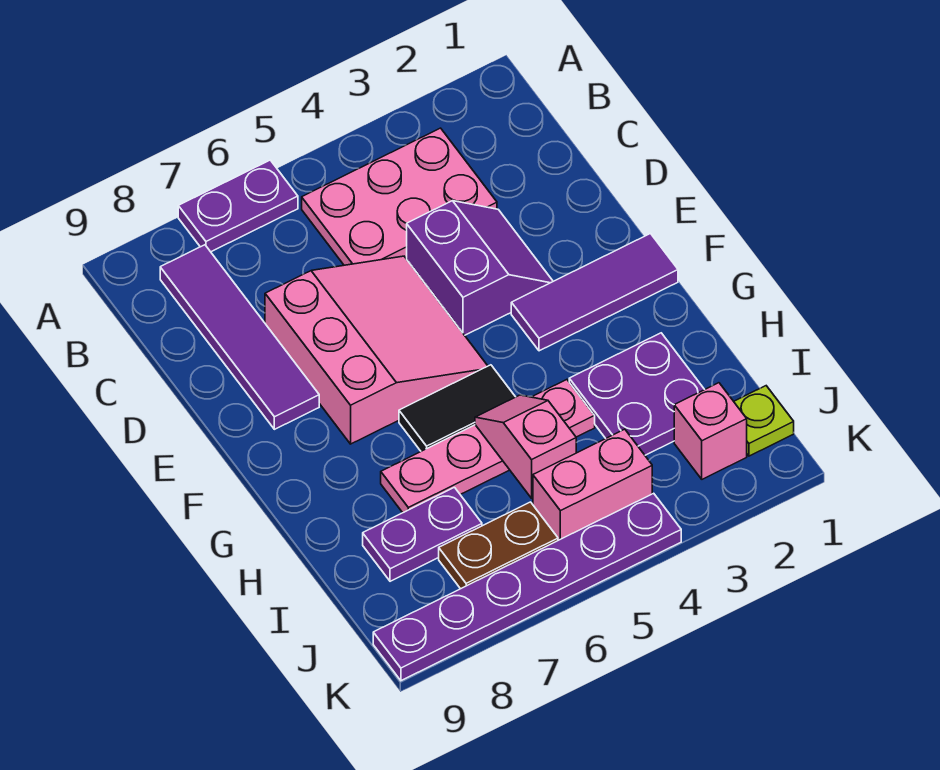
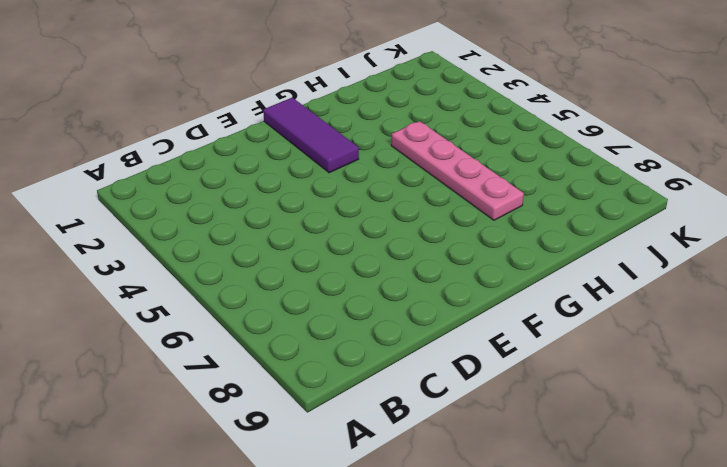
none -> purple plate A6:A7 level 1
none -> pink plate B3:C5 level 1
none -> purple tile B8:E8 level 1

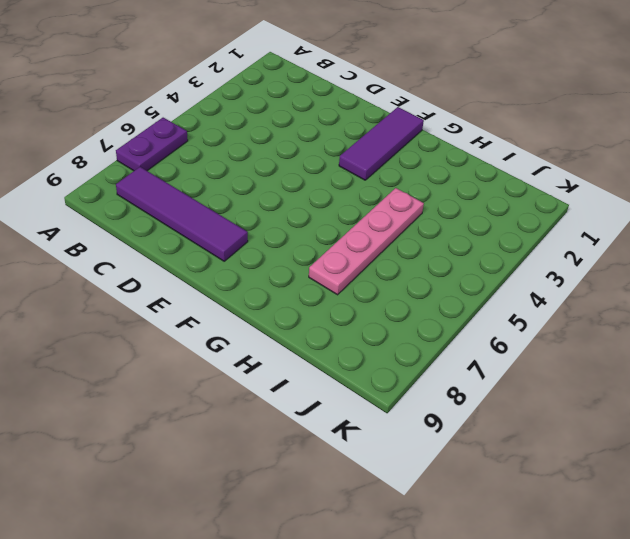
none -> pink plate B3:C5 level 1
none -> purple slope D3:E4 level 1 top 4
none -> pink slope D5:F7 level 1 top 7

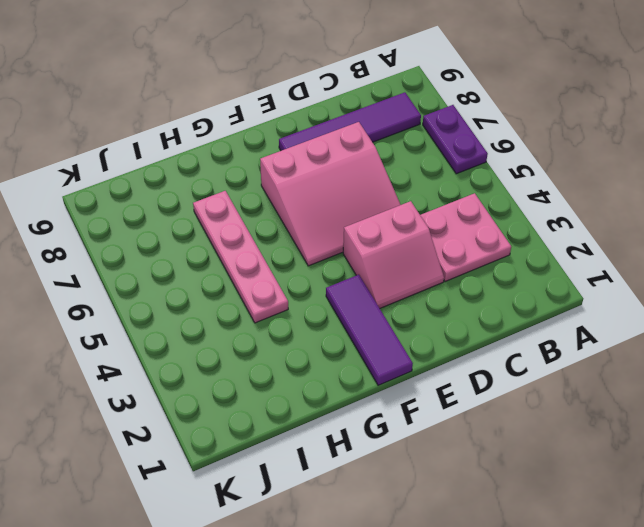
pink plate B3:C4 level 1 -> pink plate B3:C5 level 1
pink slope D3:E4 level 1 top 4 -> purple slope D3:E4 level 1 top 4
none -> black tile G5:G6 level 1
none -> purple plate H2:I3 level 1
none -> purple plate I7:I8 level 1

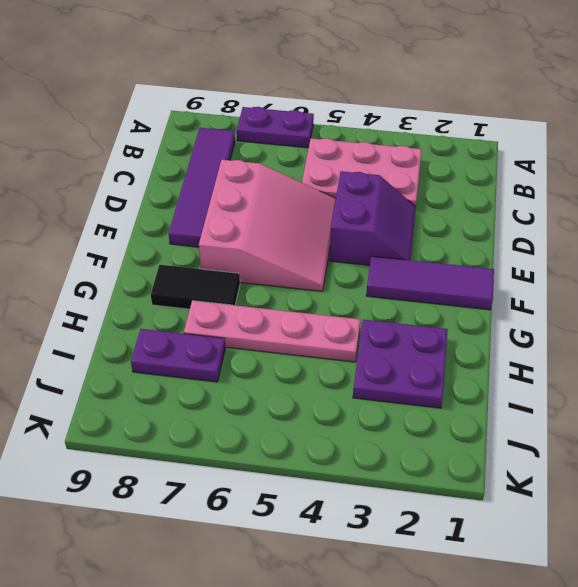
black tile G7:G8 level 1 -> black tile G5:G6 level 1
none -> lime plate J1 level 1
none -> pink brick J2 level 1
none -> pink brick J4:J5 level 1

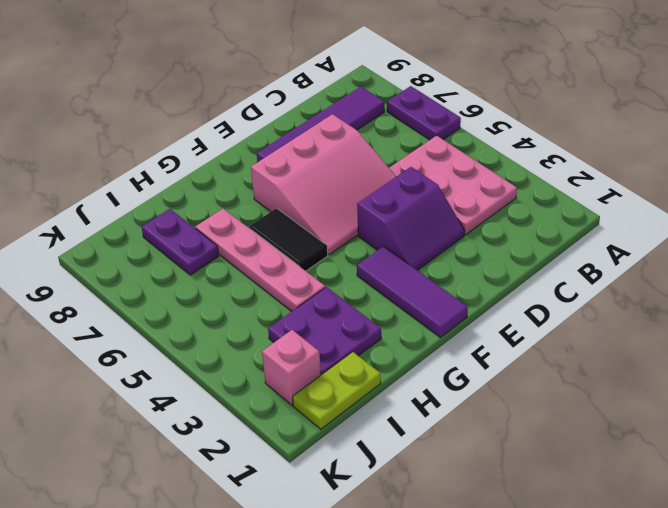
lime plate I1:J1 level 1 -> lime plate J1 level 1
none -> pink brick J4:J5 level 1
none -> brown plate J6:J7 level 1
none -> purple plate K4:K9 level 1

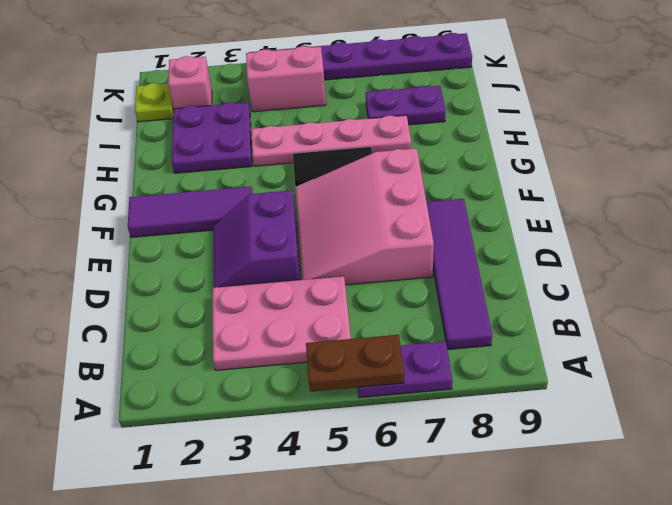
brown plate A5:A6 level 2 -> brown plate J6:J7 level 1
none -> pink slope H5:I5 level 2 top I

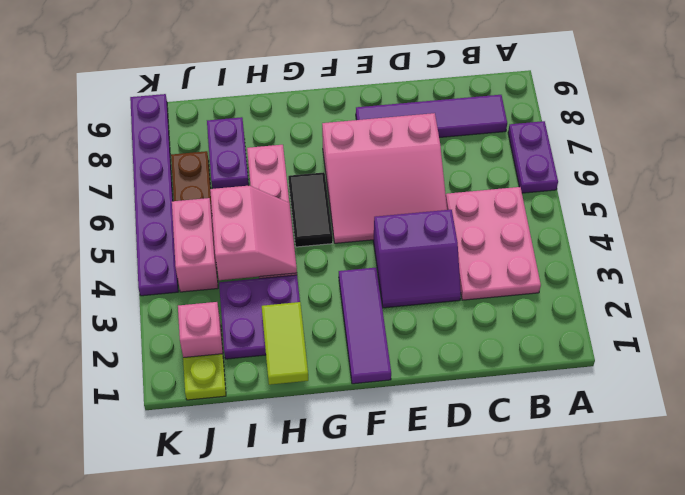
lime tile H1:H2 level 2 -> none
pink slope H4:I5 level 2 top I -> pink slope H5:I5 level 2 top I

